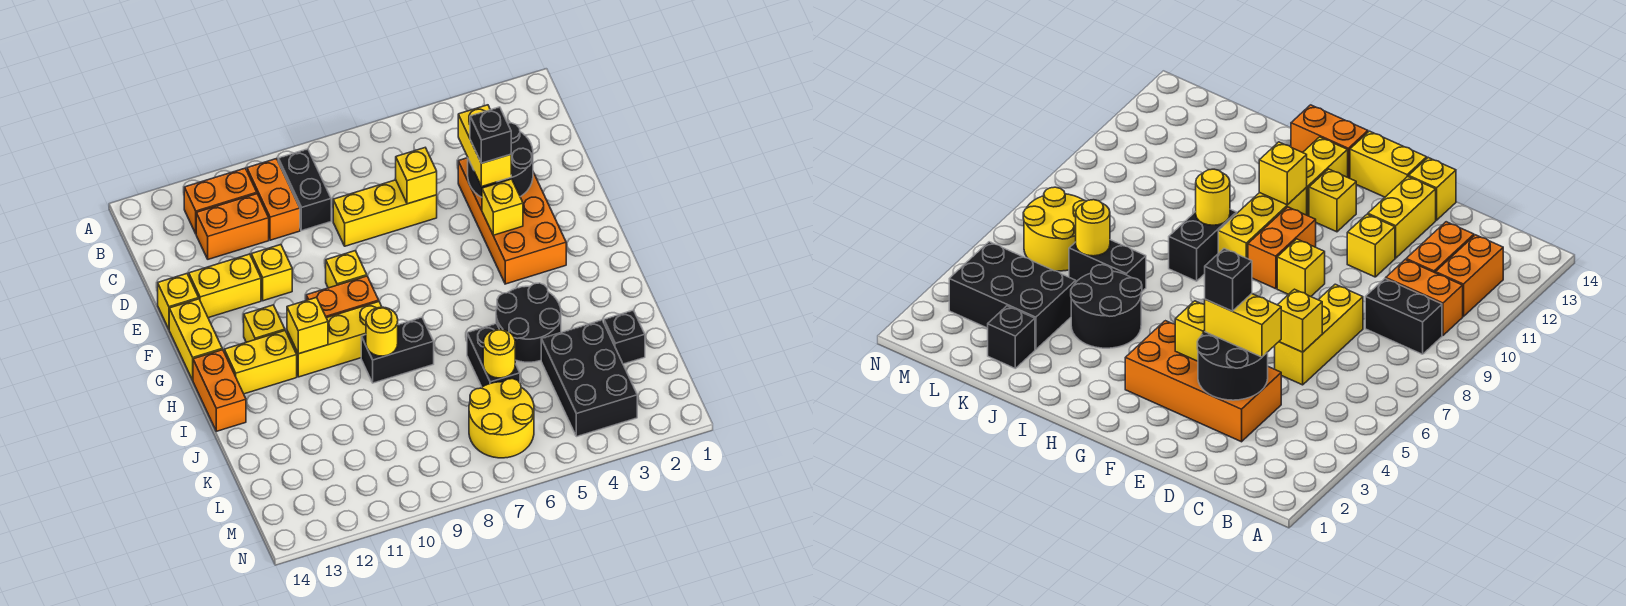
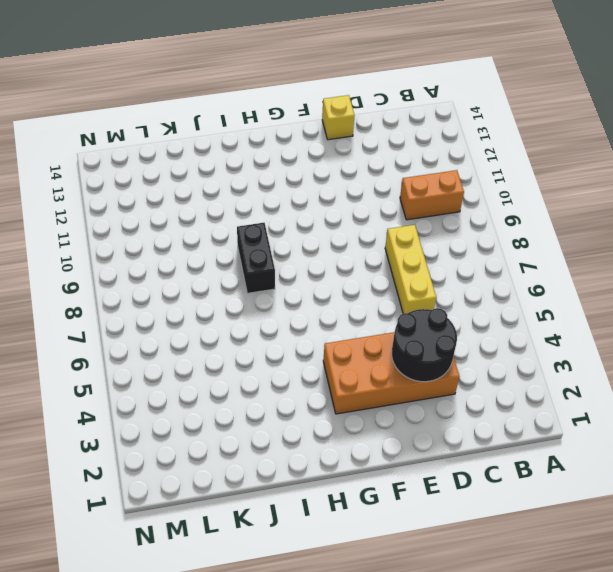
none -> black brick B9:C9 level 1
none -> orange brick B11:B12 level 1
none -> orange brick C11:C12 level 1
none -> yellow brick E11 level 1

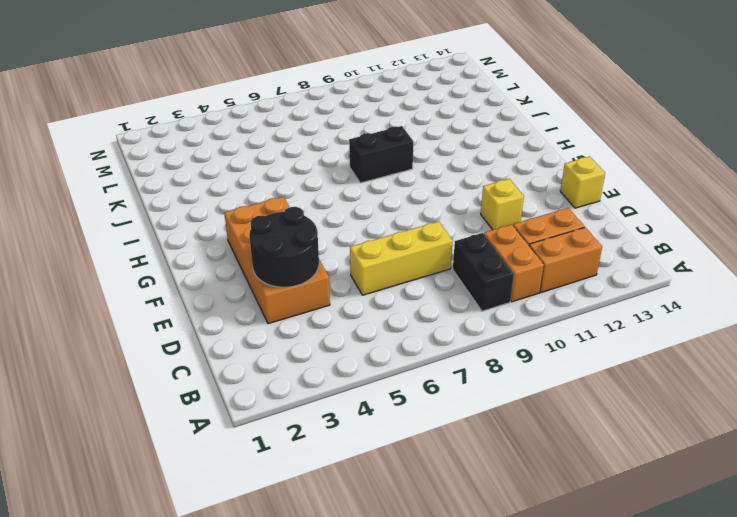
none -> yellow brick E12:E13 level 1
none -> yellow brick F9 level 1
none -> yellow brick F14:G14 level 1
none -> orange brick G9:G10 level 1

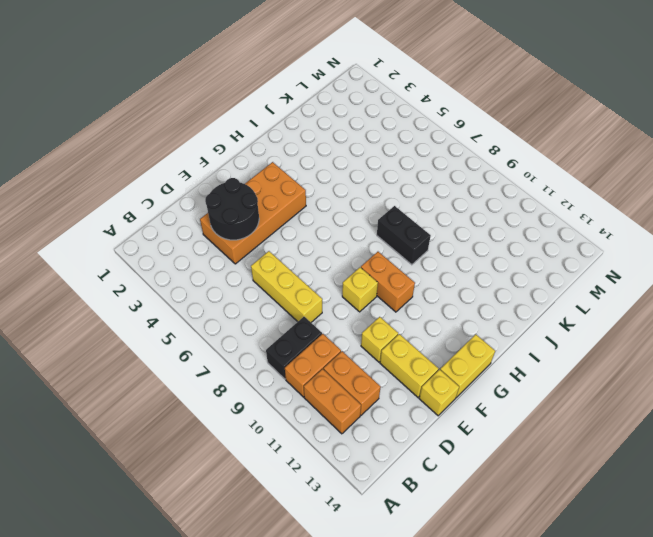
none -> yellow brick G12 level 1
none -> yellow brick H9:H11 level 1
none -> yellow brick H12:H13 level 1
none -> orange brick H14:I14 level 1

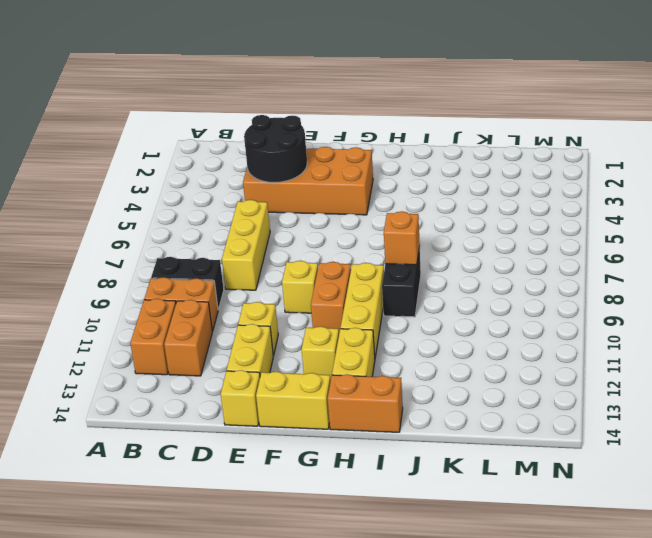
orange brick I8 level 2 -> none
none -> black round brick I4:J5 level 1
none -> black brick J6:K6 level 1
none -> black brick K2 level 1
none -> black brick K3:M4 level 1

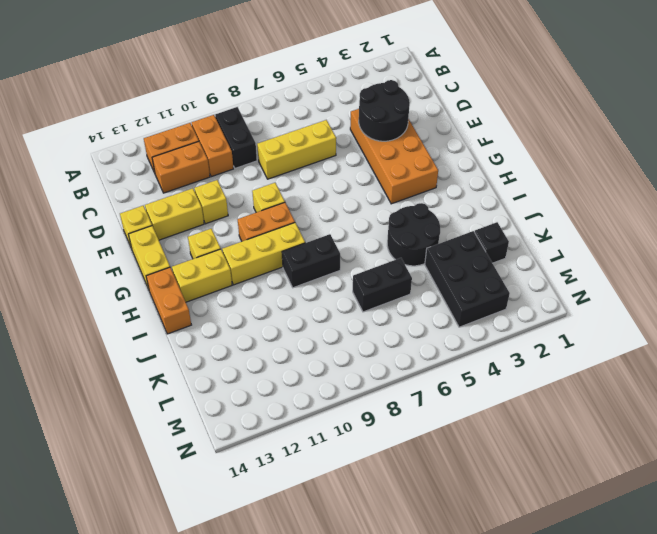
black brick K6:K7 level 1 -> black brick J6:K6 level 1
none -> yellow round brick L6:M7 level 1
none -> yellow brick D6 level 2
none -> yellow brick F4 level 2
none -> yellow brick H11 level 2

